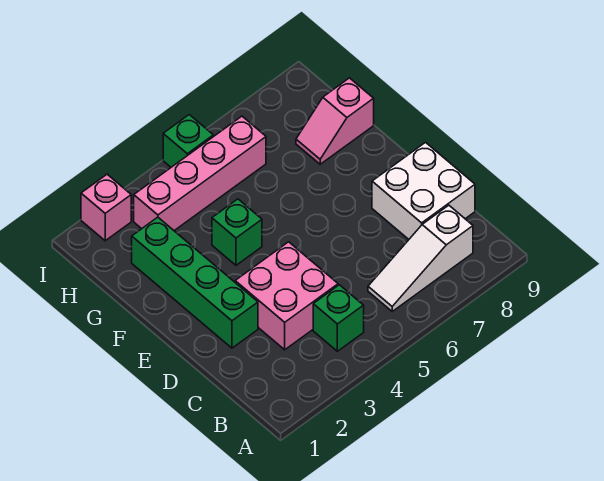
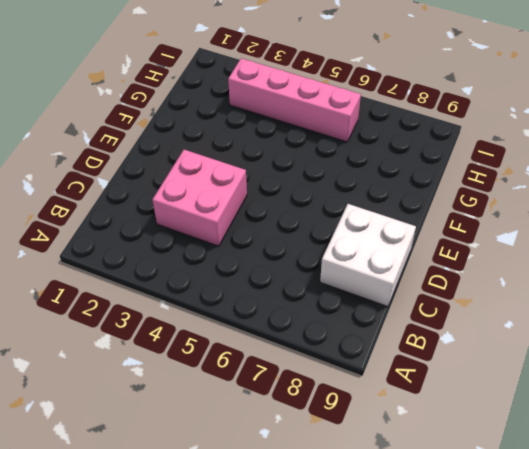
none -> green brick B4 level 1
none -> white slope B6:B8 level 1 top 8

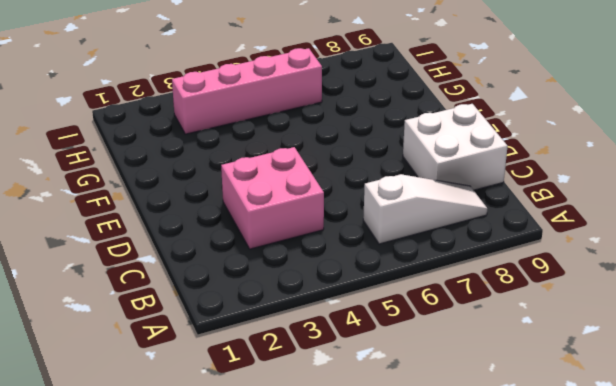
white slope B6:B8 level 1 top 6 -> white slope B6:B8 level 1 top 8
none -> green brick B4 level 1
none -> green brick D2:G2 level 1

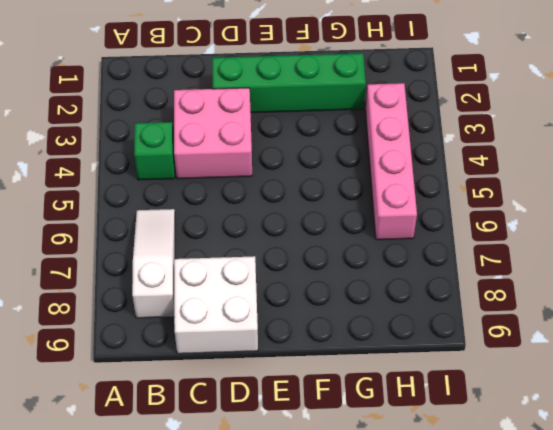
none -> green brick F4 level 1
none -> pink slope G8:G9 level 1 top 9

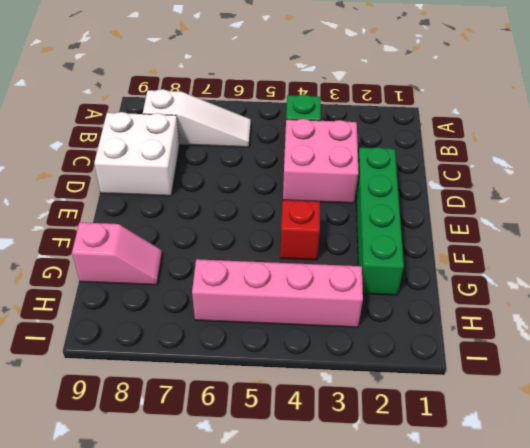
red brick F4 level 1 -> green brick F4 level 1
none -> pink brick I2 level 1
none -> green brick I5 level 1

